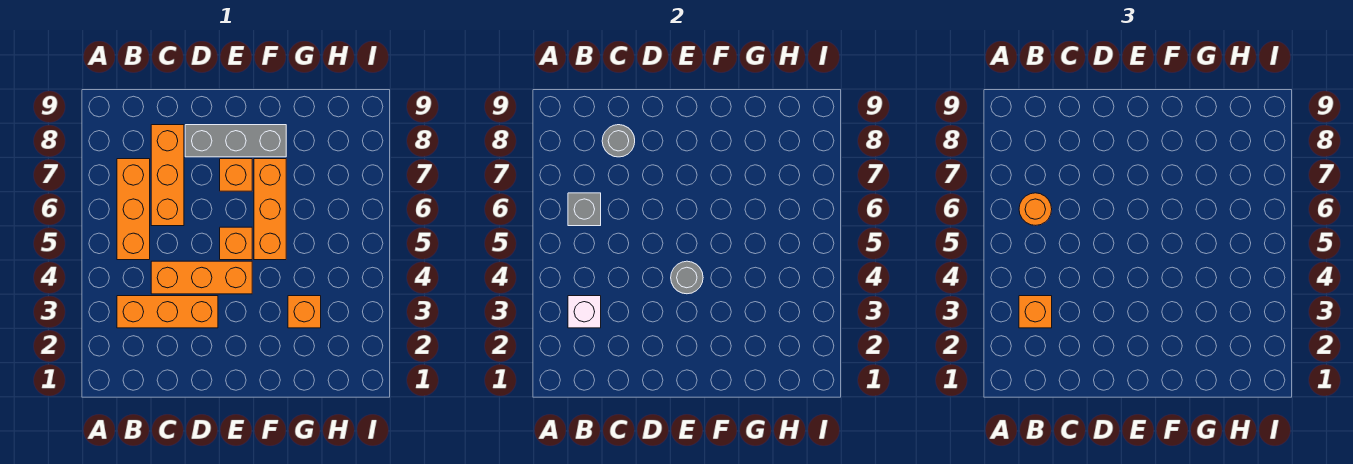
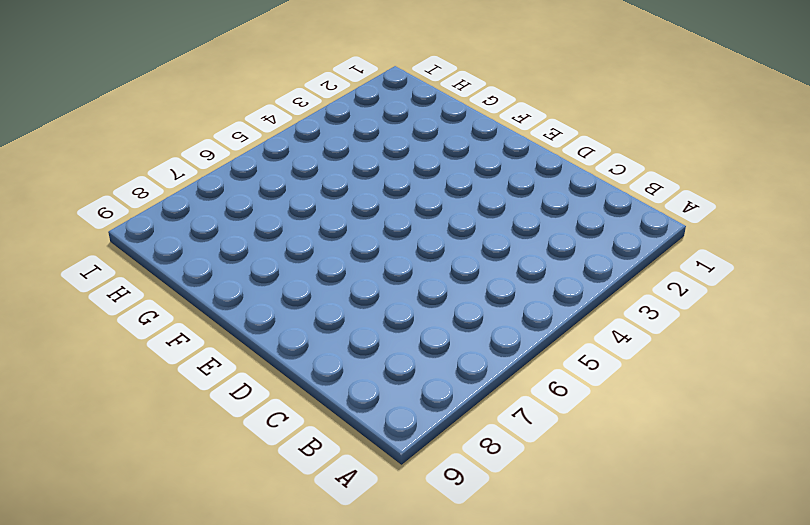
none -> orange brick B3:D3 level 1
none -> orange brick B5:B7 level 1
none -> orange brick C4:E4 level 1

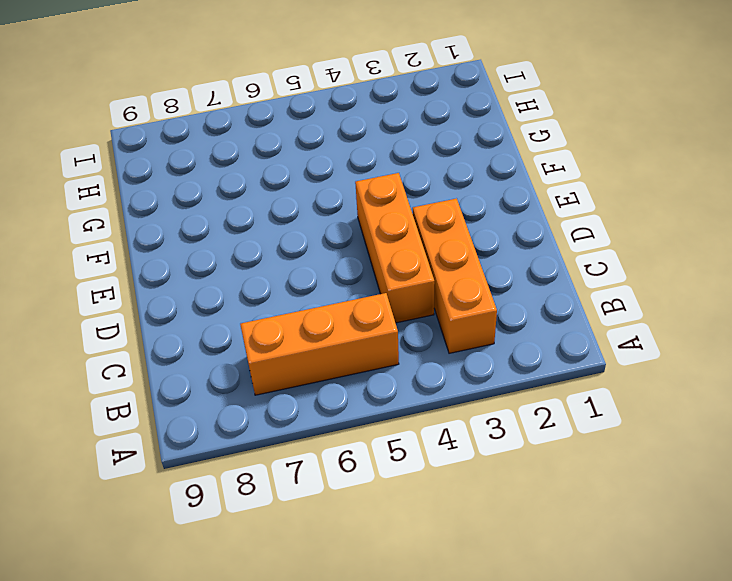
none -> orange brick C6:C8 level 1
none -> grey brick D8:F8 level 1
none -> orange brick E5 level 1

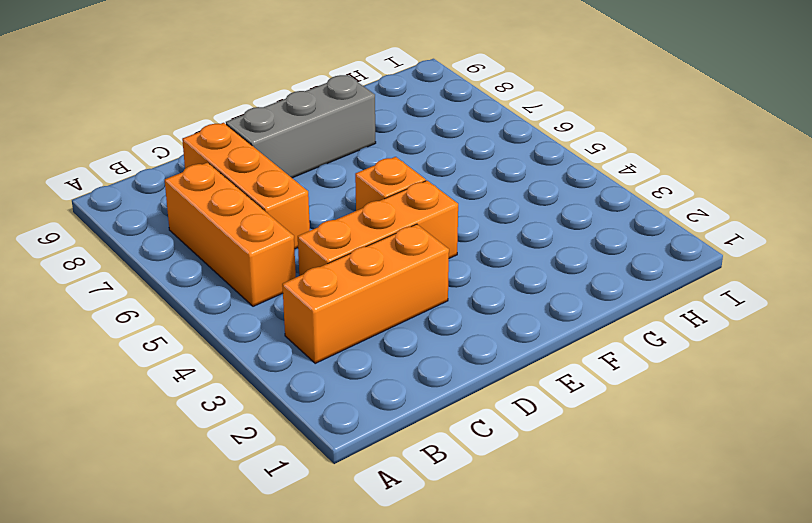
none -> orange brick E7 level 1
none -> orange brick F5:F7 level 1
none -> orange brick G3 level 1

